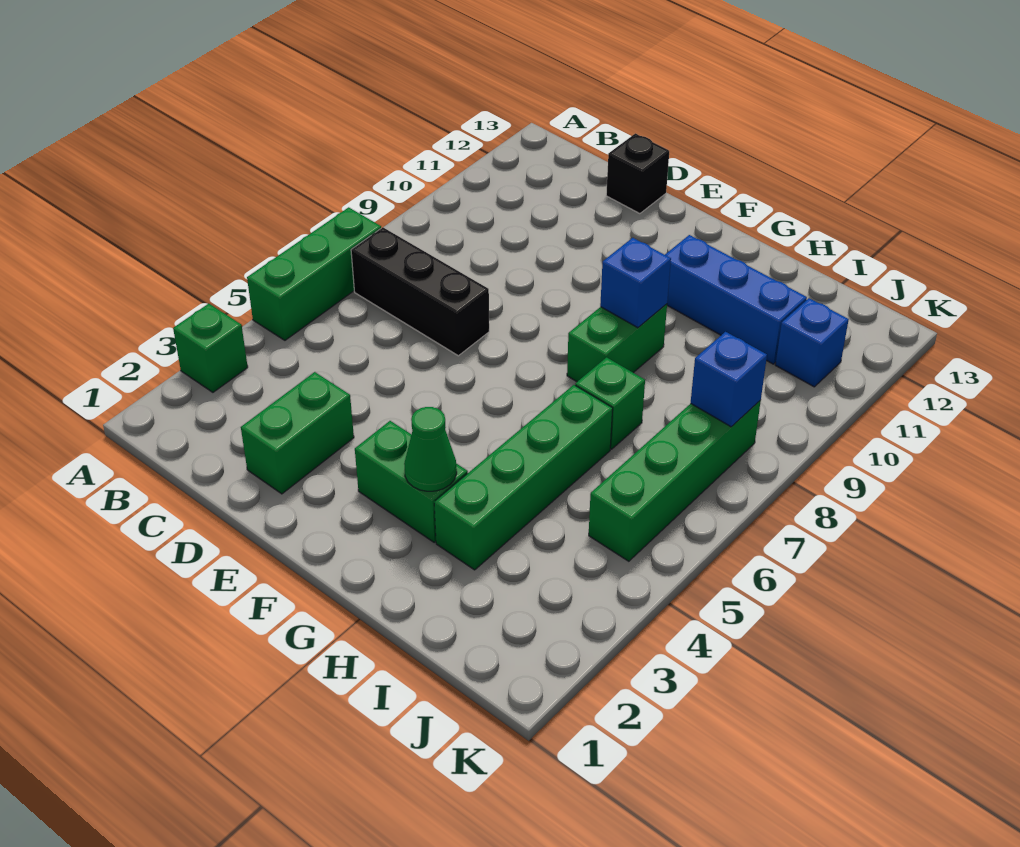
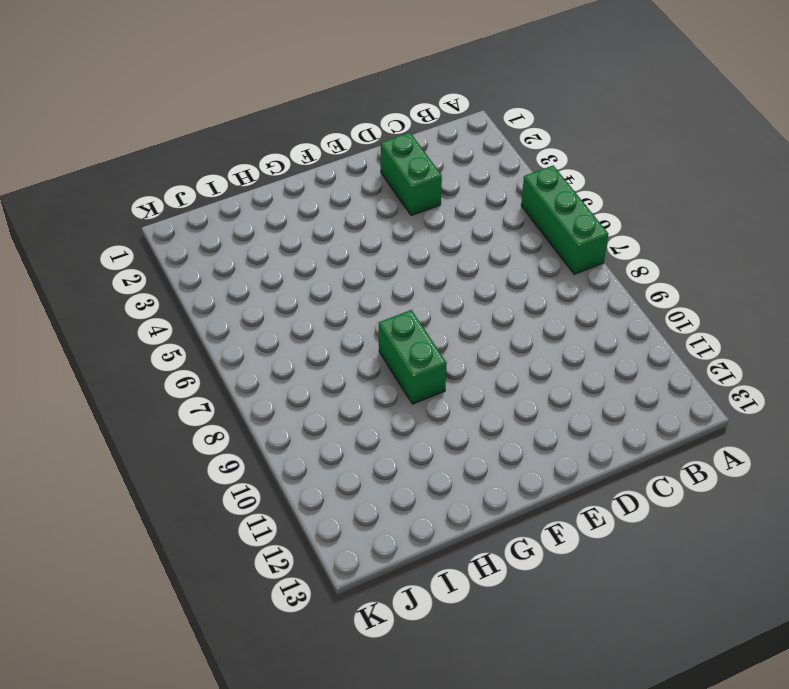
none -> green brick A3 level 1
none -> black brick B7:D7 level 1
none -> black brick D13 level 1

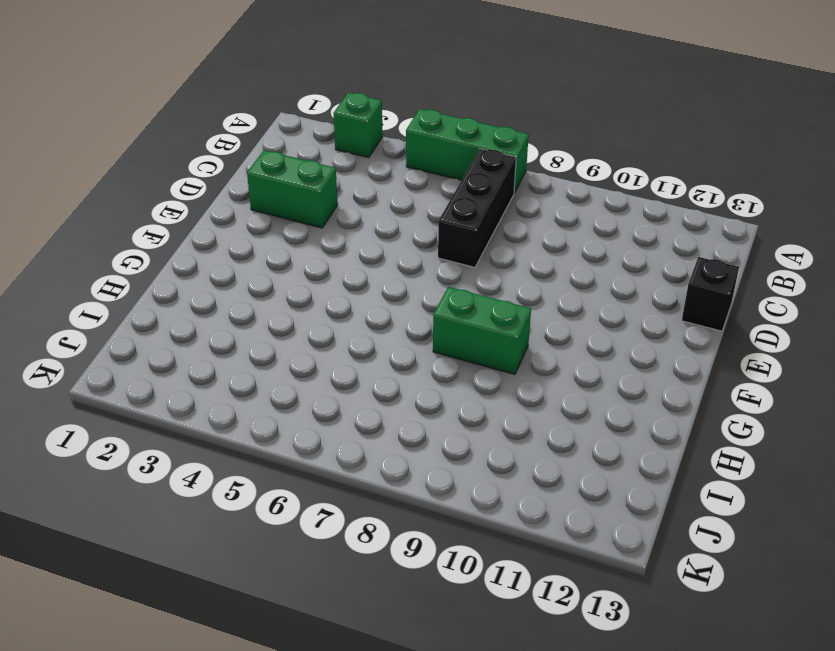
none -> green brick F3:G3 level 1
none -> blue brick G11:I11 level 1
none -> green brick H3:H6 level 1

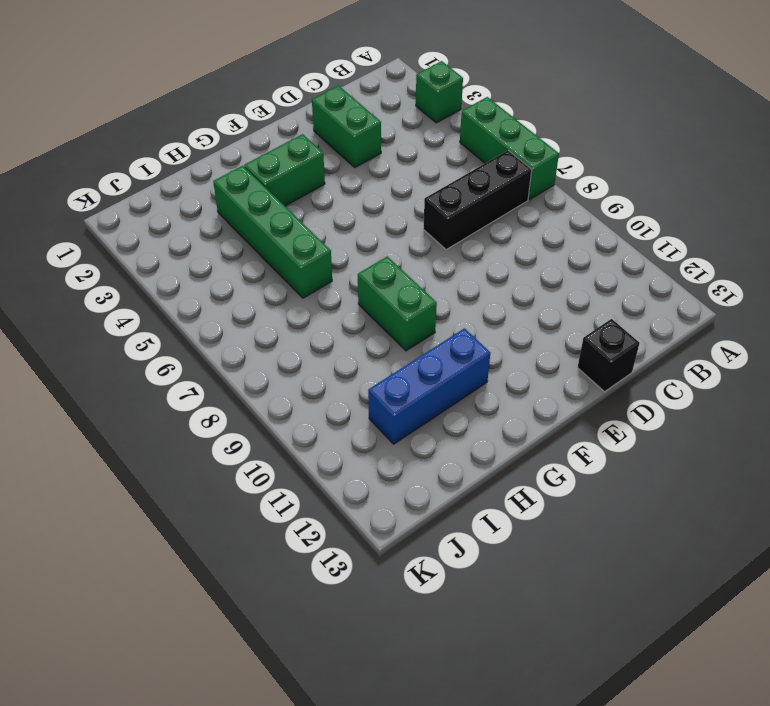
none -> green brick H7 level 1
none -> green brick J5:J8 level 1
none -> blue brick J11 level 1

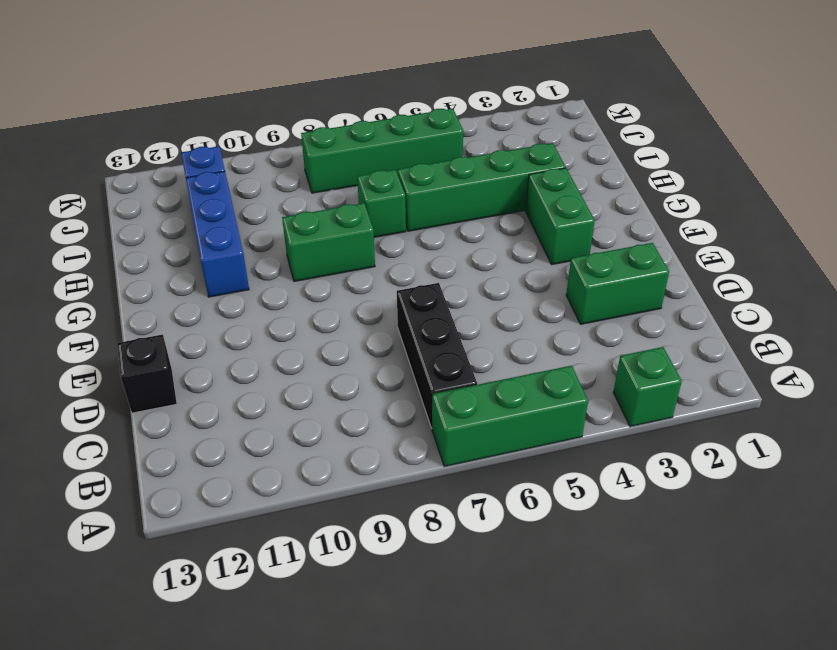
none -> green cone G3 level 2
none -> blue brick G9 level 2
none -> blue brick J8 level 2

